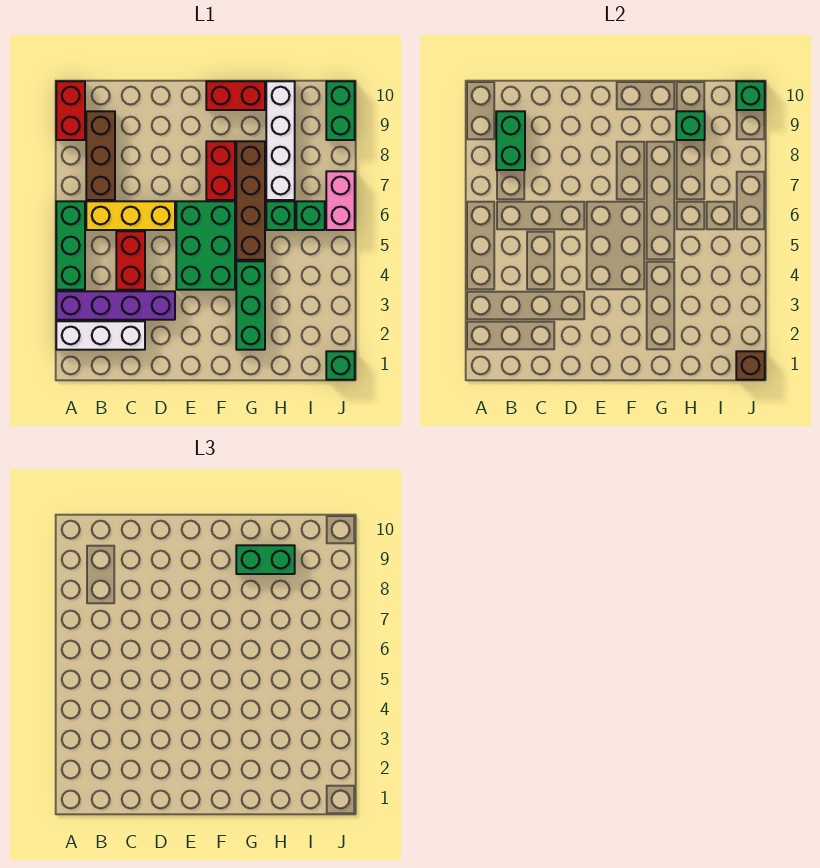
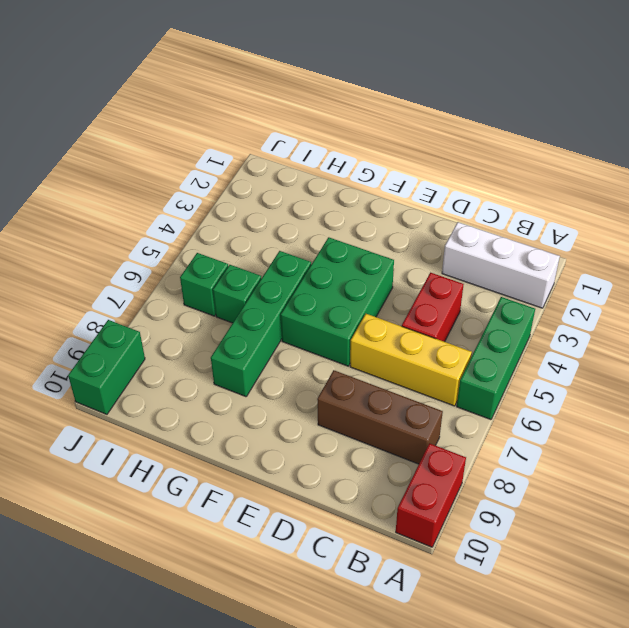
brown brick B8:D8 level 1 -> brown brick B7:B9 level 1
green brick G5:G8 level 1 -> brown brick G5:G8 level 1
none -> purple brick A3:D3 level 1
none -> red brick F7:F8 level 1
none -> red brick F10:G10 level 1

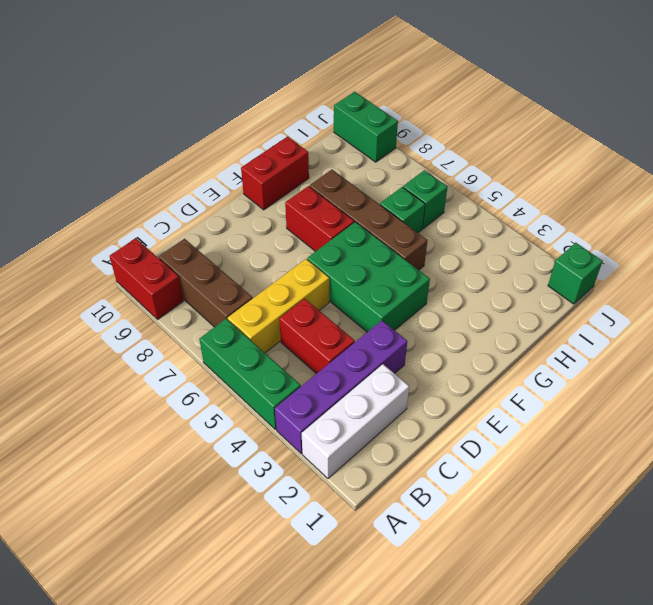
none -> green brick G2:G4 level 1
none -> white brick H7:H10 level 1
none -> pink brick J6:J7 level 1

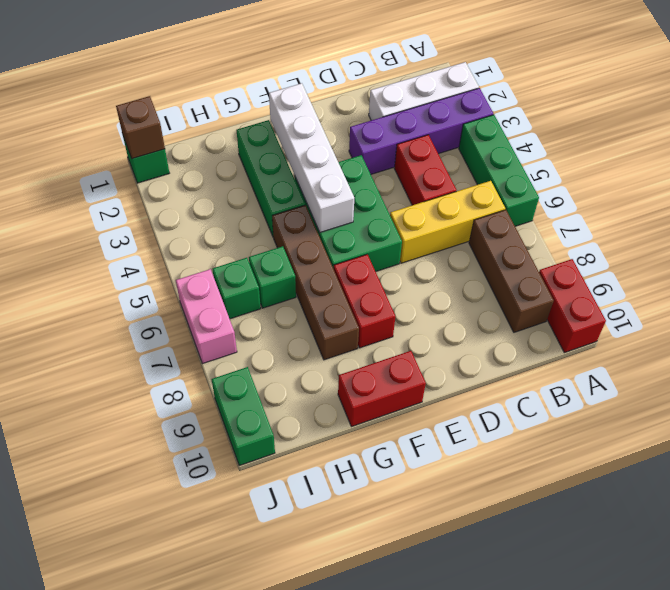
white brick F2:F5 level 2 -> white brick H7:H10 level 1
none -> green brick B8:B9 level 2
none -> green brick H9 level 2
none -> green brick J10 level 2

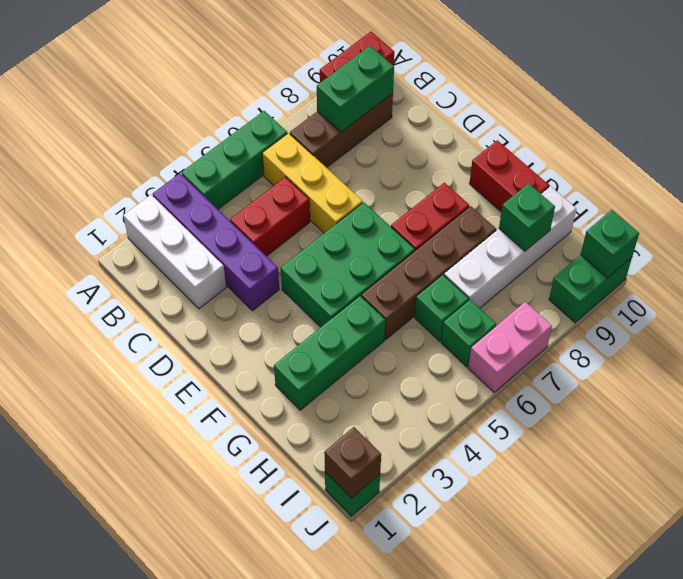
none -> green brick G9:H9 level 3

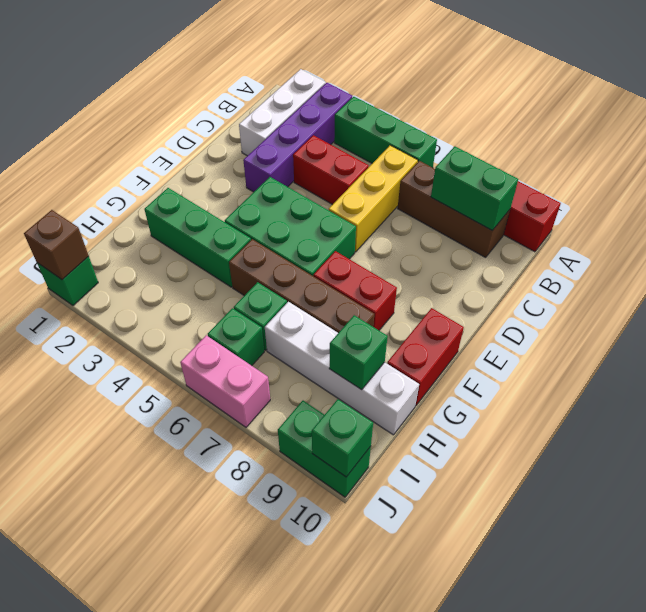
none -> green brick G9:H9 level 3

